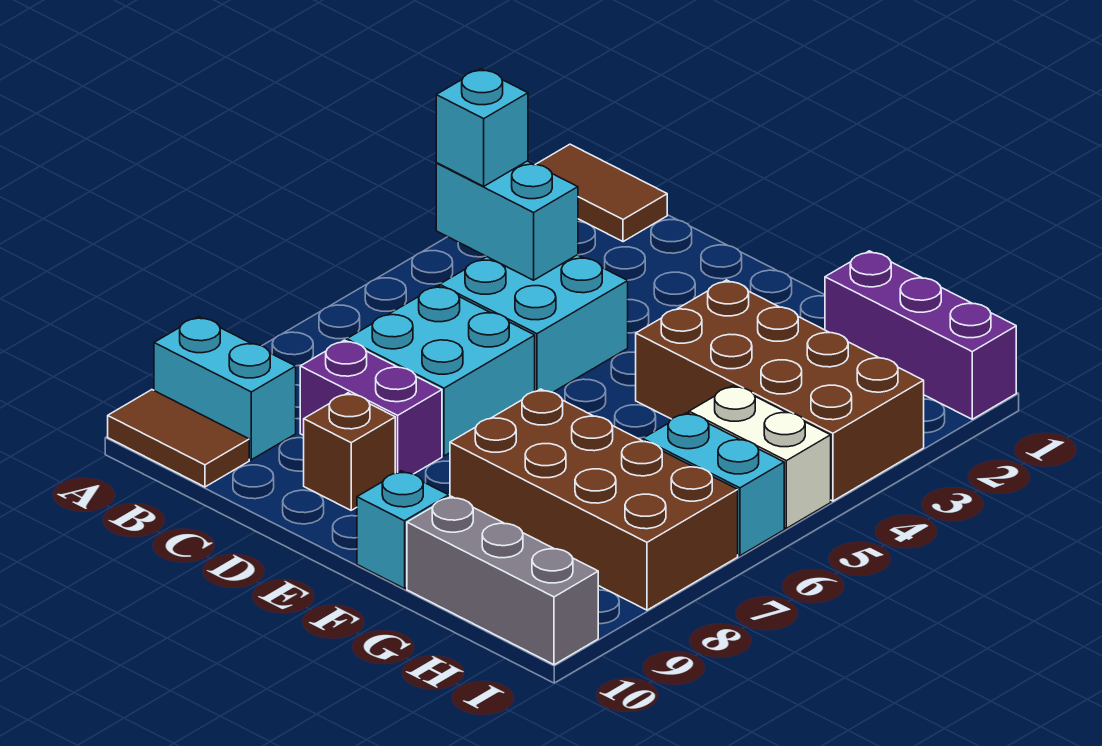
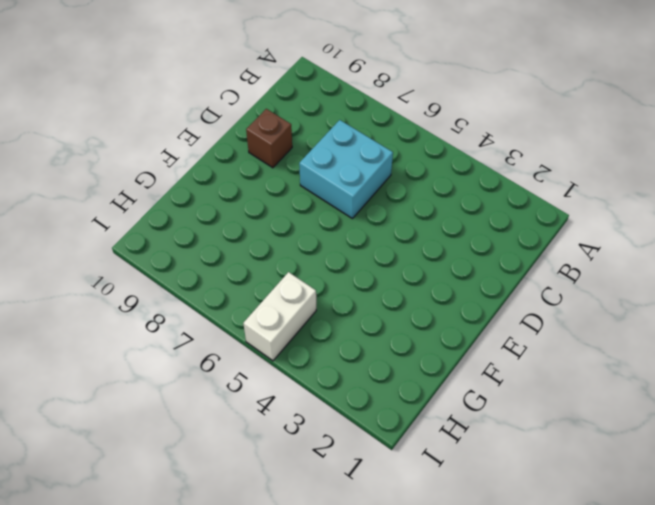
none -> brown tile A1:B1 level 1
none -> cyan brick A9:B9 level 1
none -> brown tile A10:B10 level 1

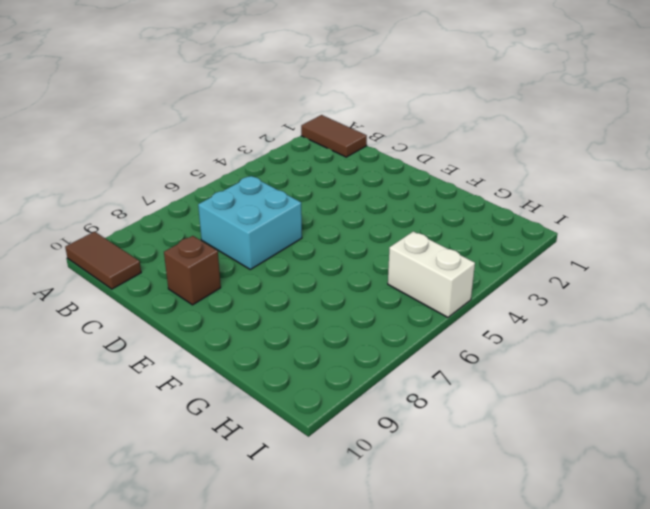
none -> cyan brick A9:B9 level 1
none -> cyan brick C4:D5 level 1
none -> purple brick C8:D8 level 1

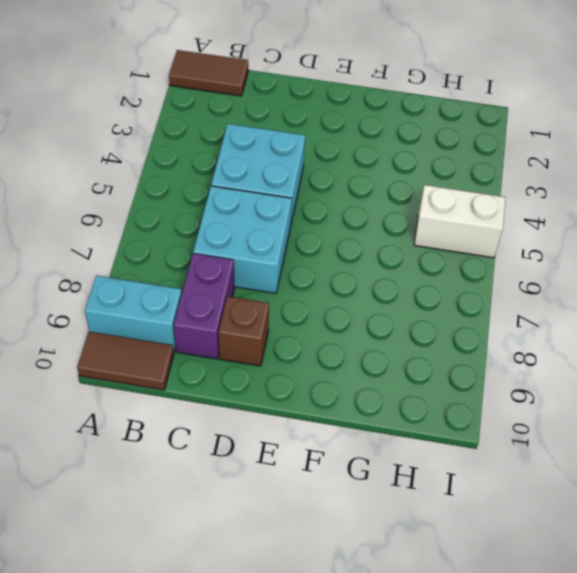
purple brick C8:C9 level 1 -> purple brick C8:D8 level 1
none -> brown brick F3:I4 level 1
none -> brown brick F7:I8 level 1
none -> cyan brick F10 level 1

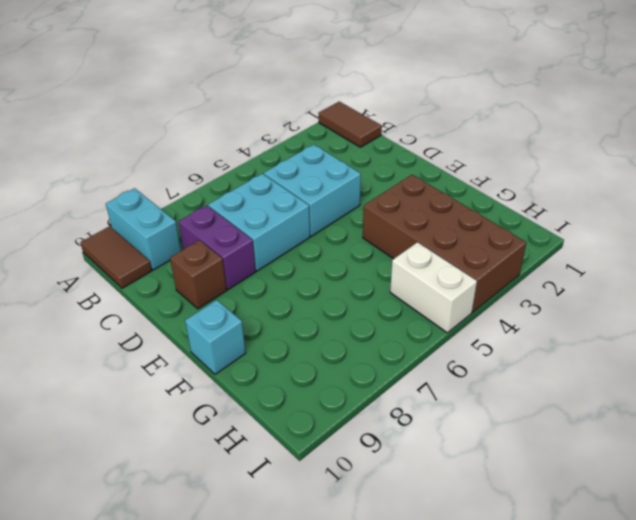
none -> brown brick F7:I8 level 1
none -> purple brick G1:I1 level 1
none -> grey brick G10:I10 level 1

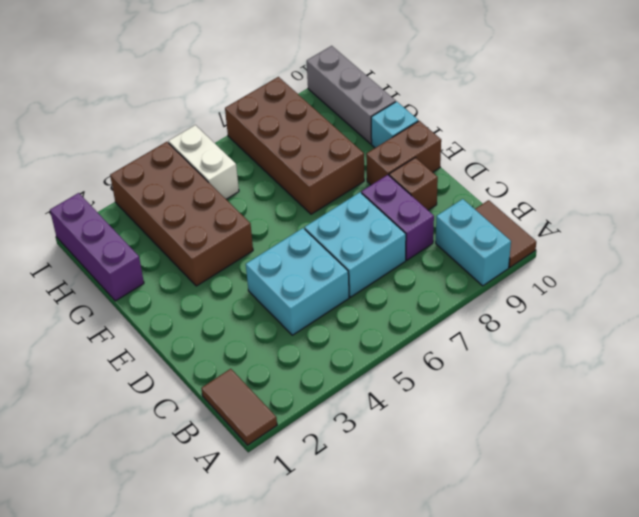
brown brick E9:E10 level 1 -> none
none -> cyan brick H6:I6 level 1
none -> cyan brick B4:C4 level 2
none -> cyan brick B4 level 3

